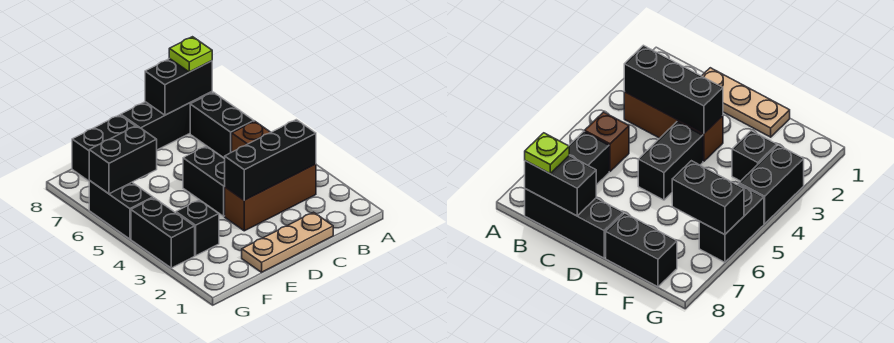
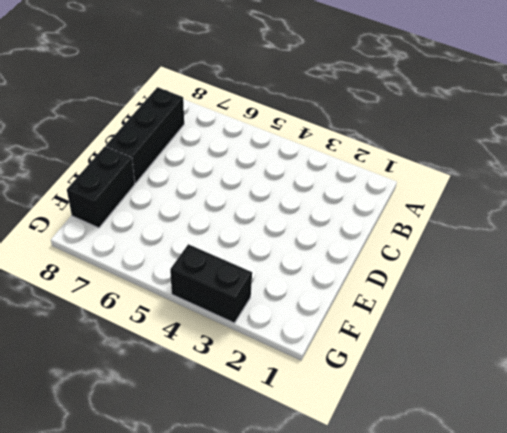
none -> brown brick B3:D3 level 1
none -> brown brick B5 level 1
none -> black brick B6:B7 level 1

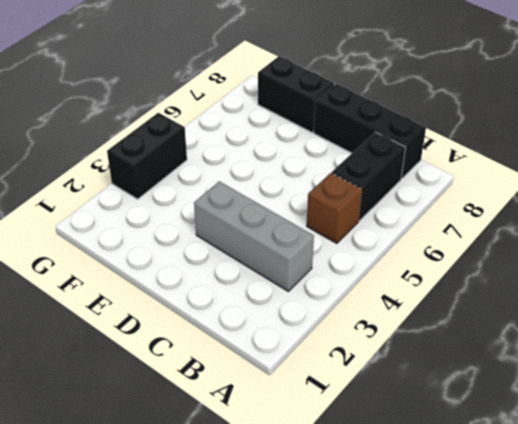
grey brick B3:D3 level 1 -> brown brick B3:D3 level 1
none -> tan plate C1:E1 level 1
none -> black brick D4:D5 level 1
none -> black brick F3 level 1

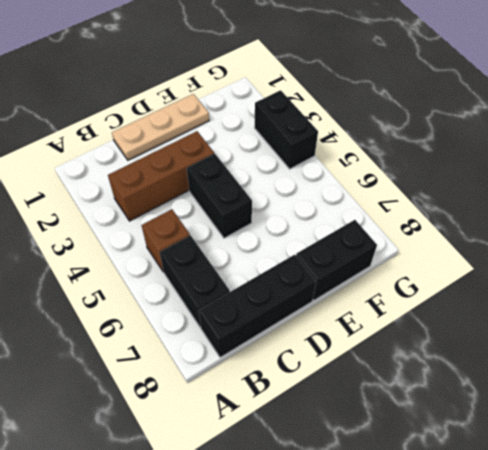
none -> black brick F3 level 1
none -> black brick G5:G6 level 1
none -> black brick B3:D3 level 2

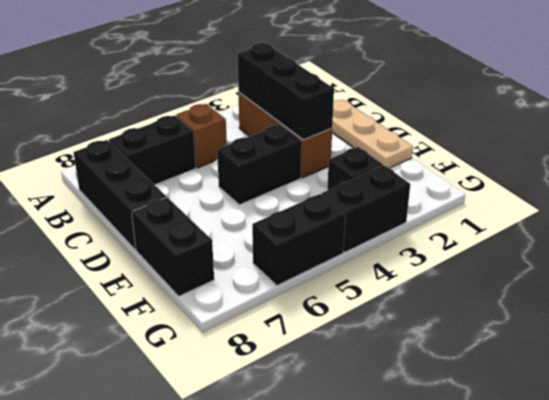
none -> black brick B8:C8 level 2
none -> black brick F6:G6 level 2
none -> lime plate B8 level 3

